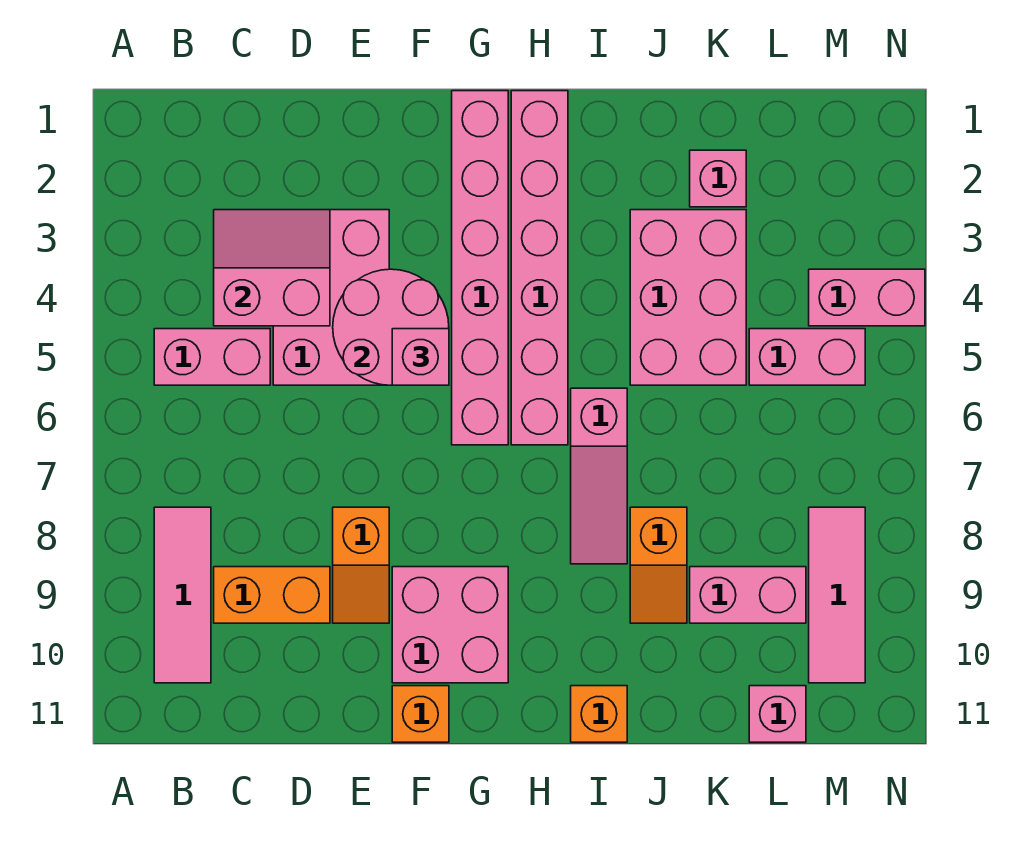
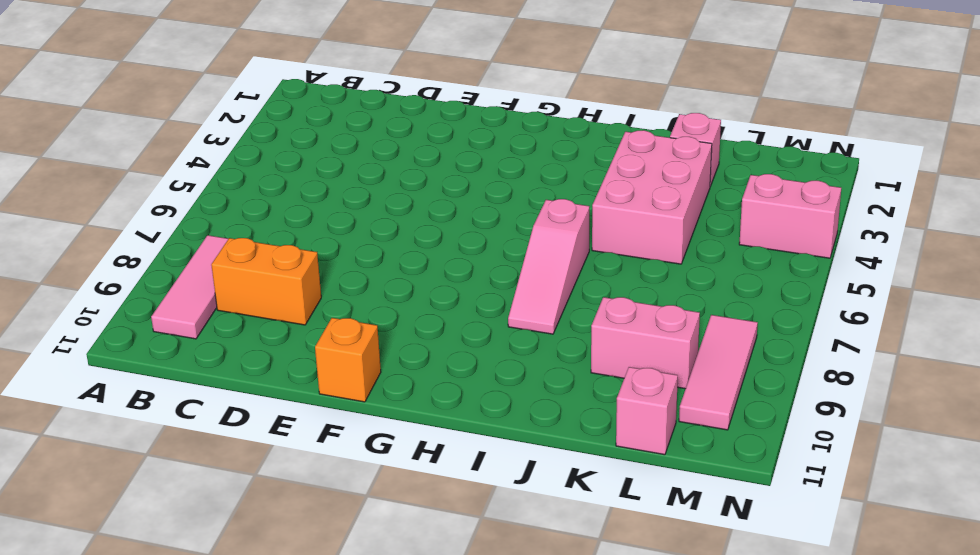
none -> pink brick B5:C5 level 1
none -> pink brick D3:E5 level 1
none -> orange slope E8:E9 level 1 top 8

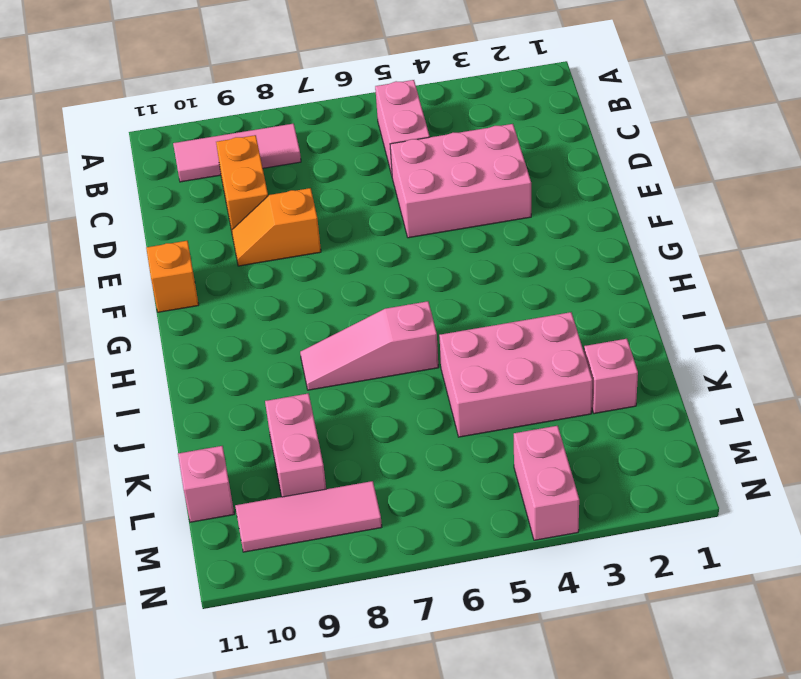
none -> pink brick F9:G10 level 1
none -> pink brick G1:G6 level 1
none -> pink brick H1:H6 level 1

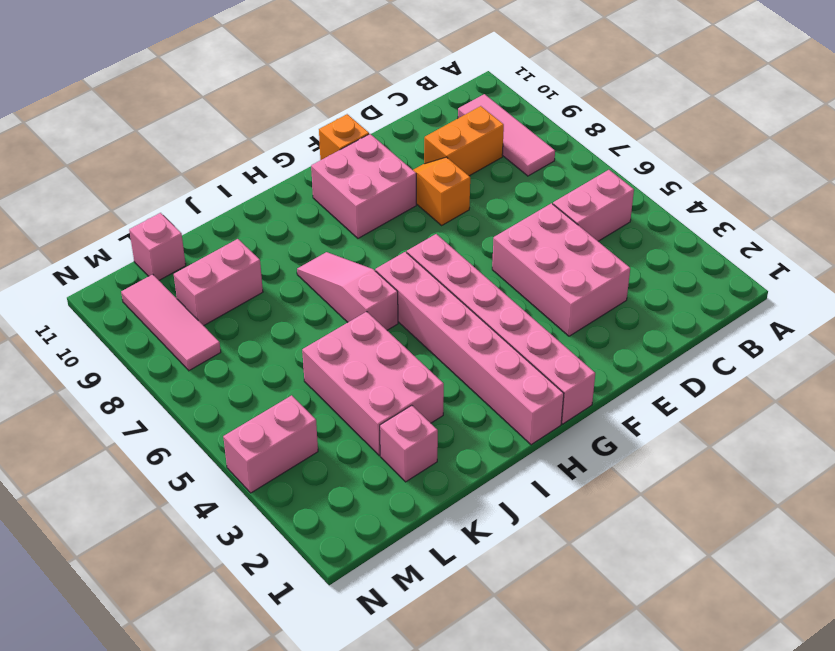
none -> orange brick I11 level 1
none -> orange slope J8:J9 level 1 top 8
none -> pink brick L5:M5 level 1

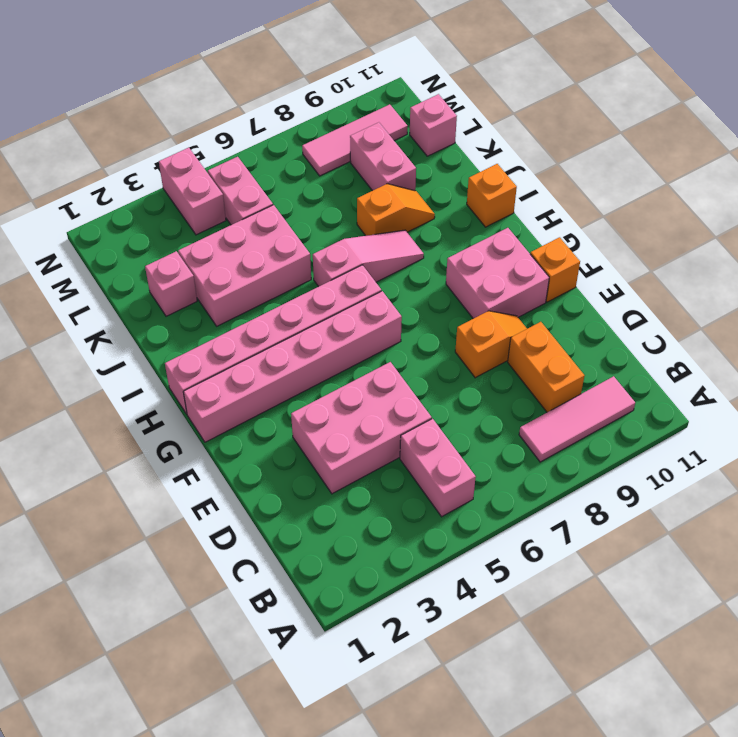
none -> pink slope C3:D4 level 2 top 4
none -> pink round brick E4:F5 level 2
none -> pink brick F5 level 3

